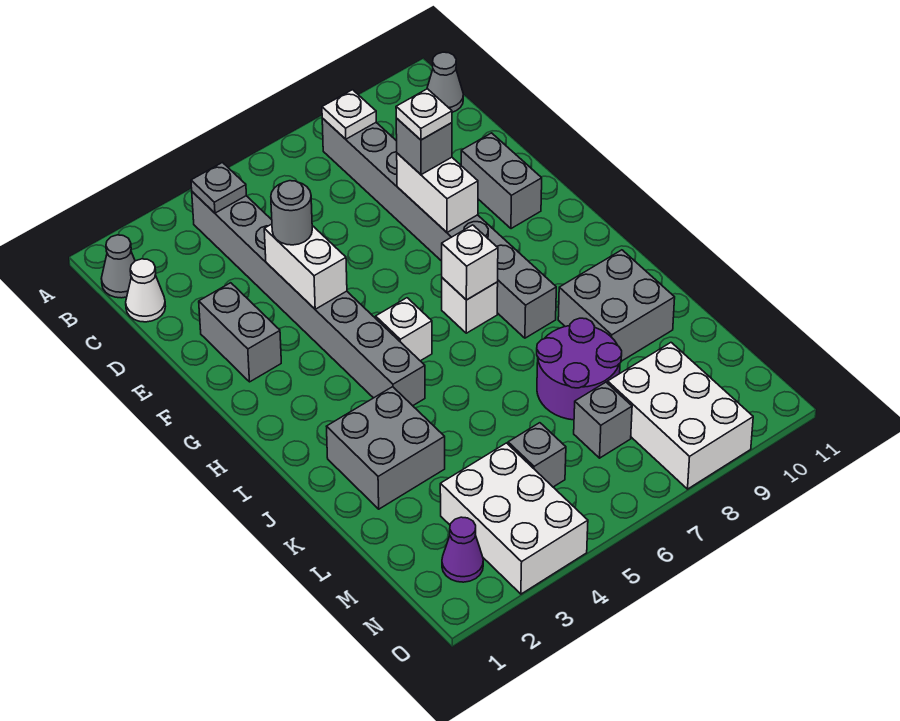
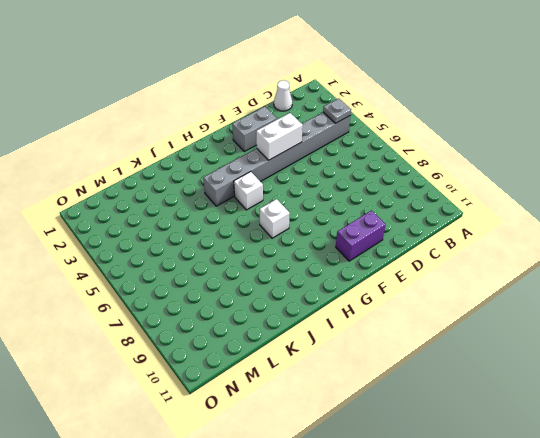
purple brick E10:F10 level 1 -> grey brick E10:F10 level 1
none -> grey cone B1 level 1
none -> grey brick B8:I8 level 1
none -> grey cone B11 level 1

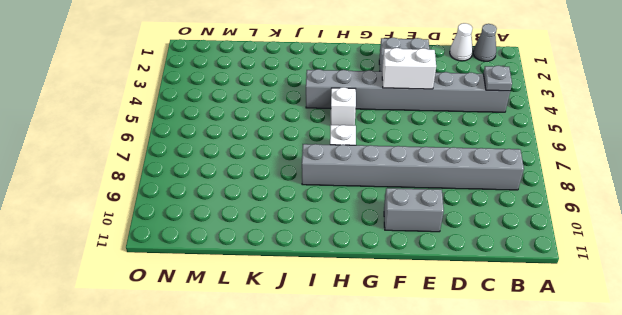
none -> grey cone B11 level 1
none -> grey brick J2:K3 level 1
none -> grey brick J9:K10 level 1

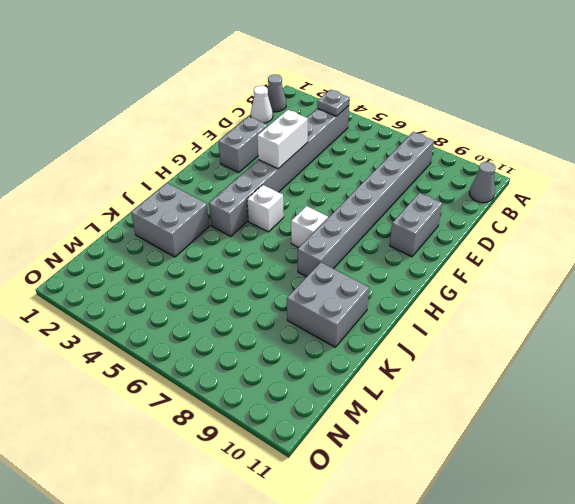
none -> purple round brick K7:L8 level 1
none -> white brick M3:O4 level 1
none -> grey brick M5 level 1

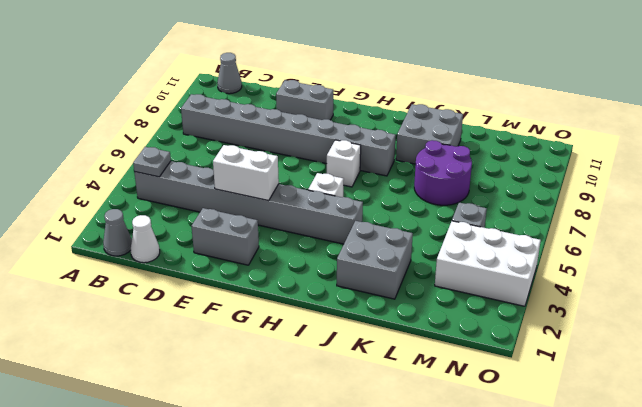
none -> grey brick M7 level 1
none -> white brick M8:O9 level 1
none -> purple cone N2 level 1

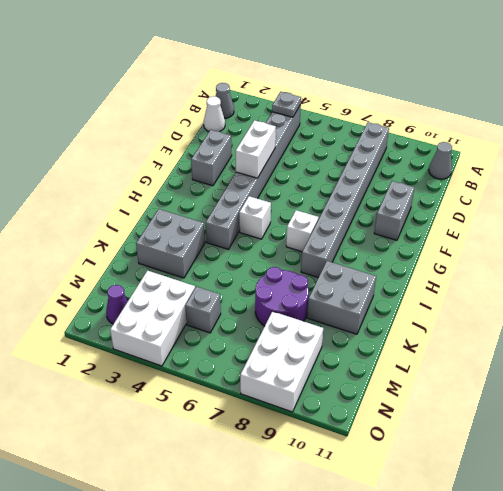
none -> grey brick M7 level 1
none -> white plate B8 level 2
none -> white brick E8:F8 level 2

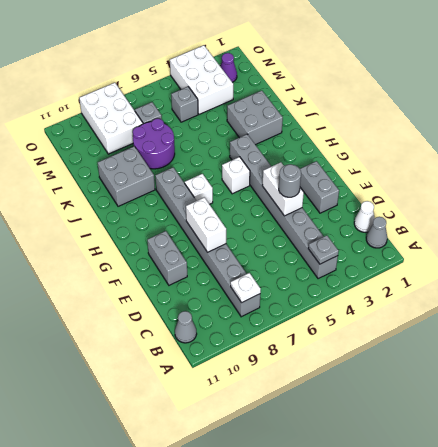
none -> white brick H7 level 2
none -> grey brick E8 level 3
none -> white plate E8 level 4

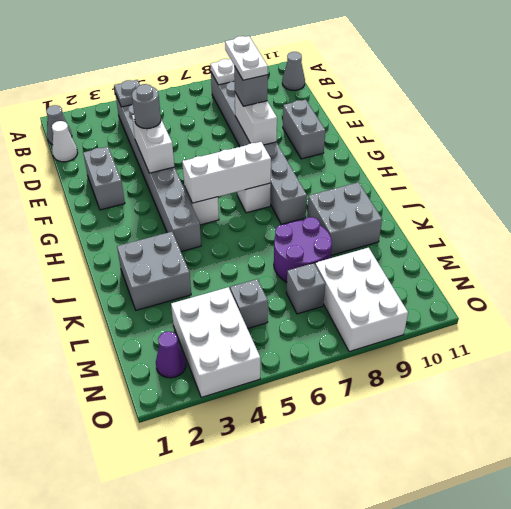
white plate D8:E8 level 4 -> white plate E8 level 4
white brick H5:H7 level 2 -> white brick H7 level 2

